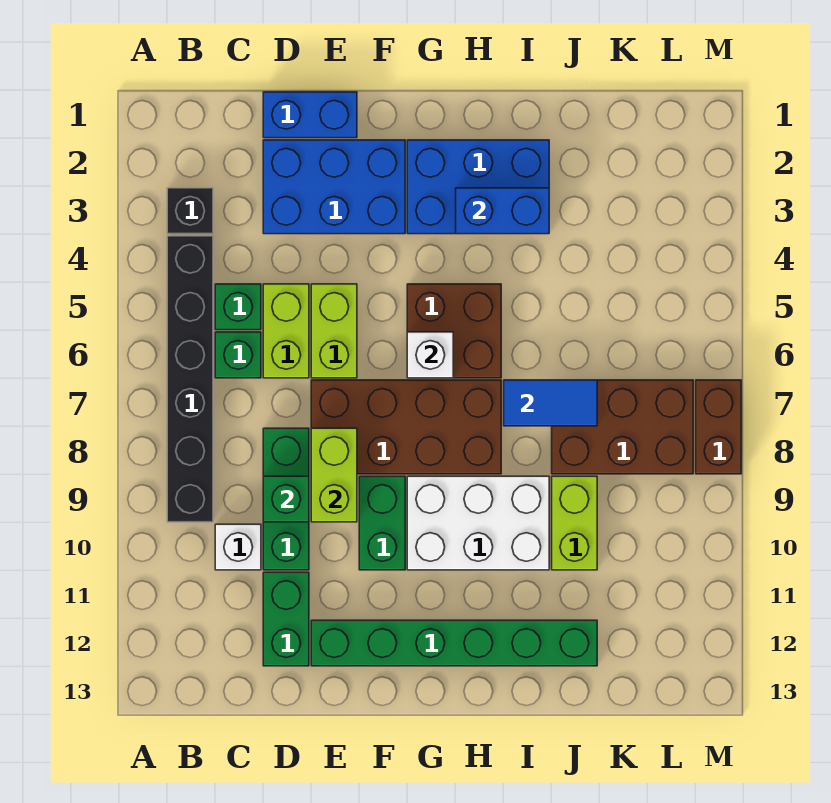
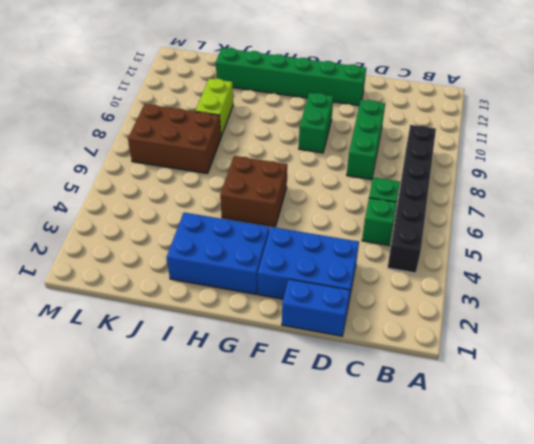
none -> black brick B3 level 1
none -> white brick C10 level 1
none -> lime brick D5:D6 level 1

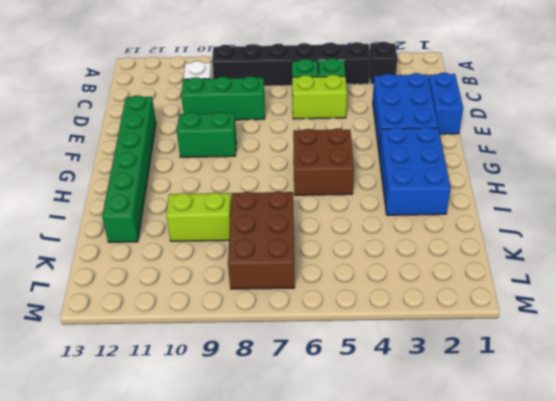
none -> green brick D11:D12 level 1
none -> lime brick E5:E6 level 1
none -> brown brick E7:H8 level 1

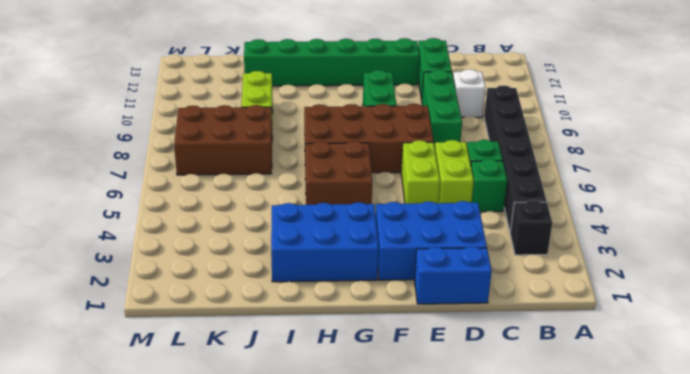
none -> white brick G9:I10 level 1
none -> brown brick M7:M8 level 1
none -> green brick D9 level 2

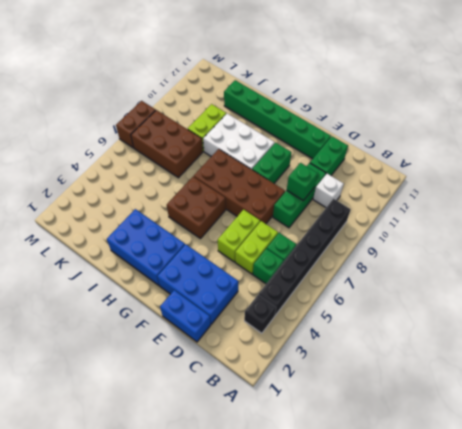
none -> lime brick E8:E9 level 2
none -> white brick G6 level 2
none -> blue brick H3:I3 level 2

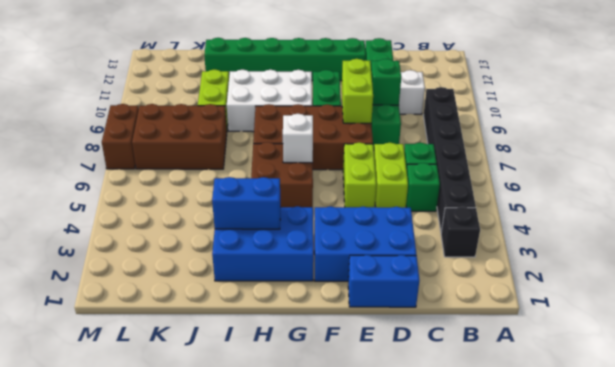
none -> blue tile I7:J7 level 2

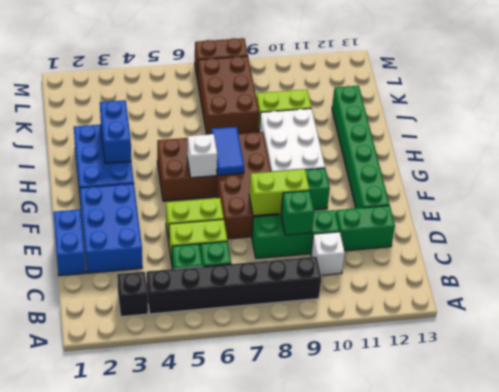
blue tile G7:H7 level 2 -> blue tile I7:J7 level 2

